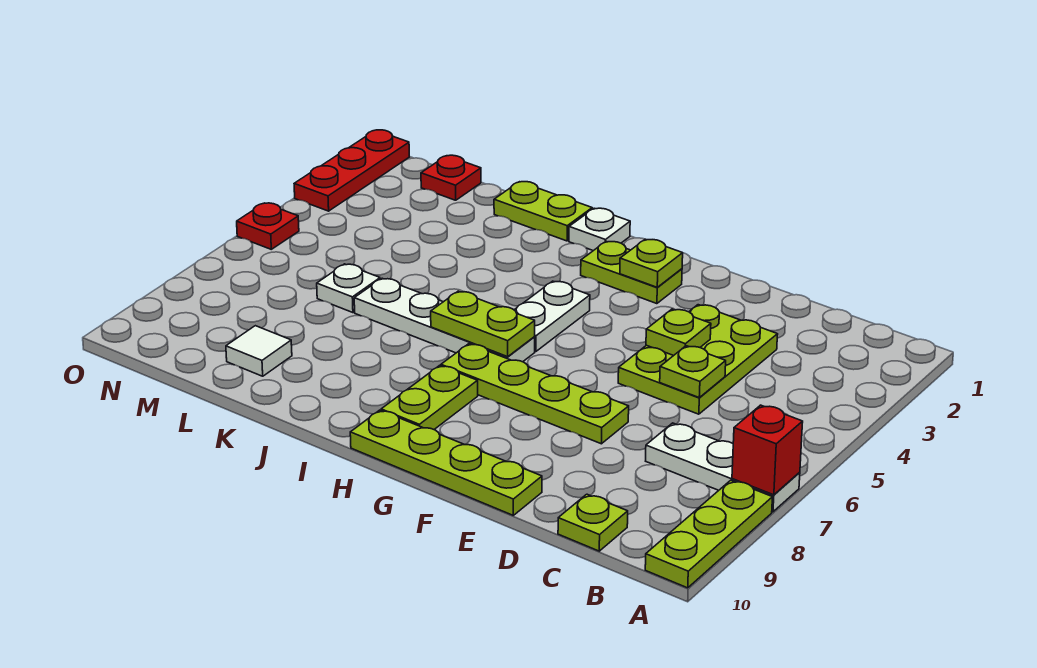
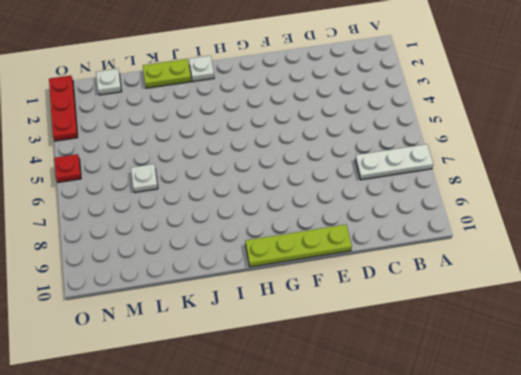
white plate M1 level 1 -> red plate M1 level 1
none -> lime plate A8:A10 level 1
none -> lime plate C10 level 1
none -> lime plate D3:E5 level 1

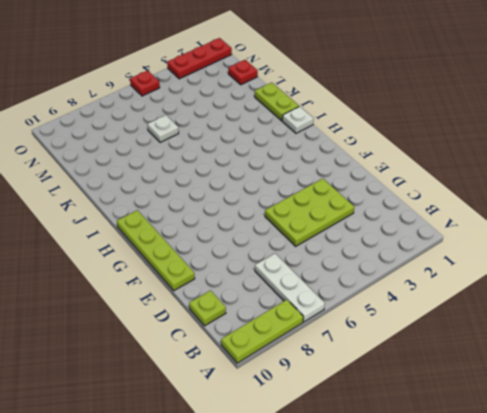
none -> lime plate E7:H7 level 1
none -> lime plate G2:H2 level 1
none -> white plate H4:H5 level 1

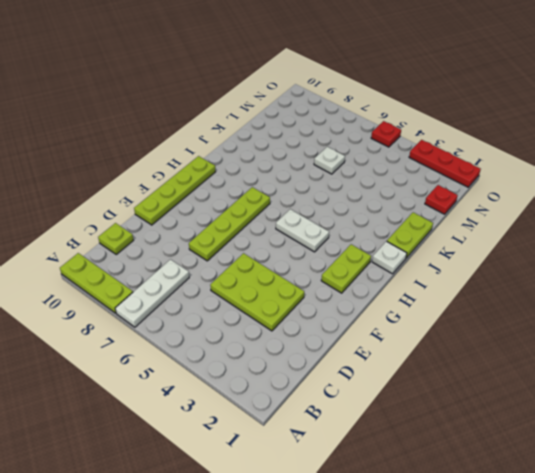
none -> white plate H6:K6 level 1
none -> lime plate H8:H9 level 1
none -> white tile L9 level 1

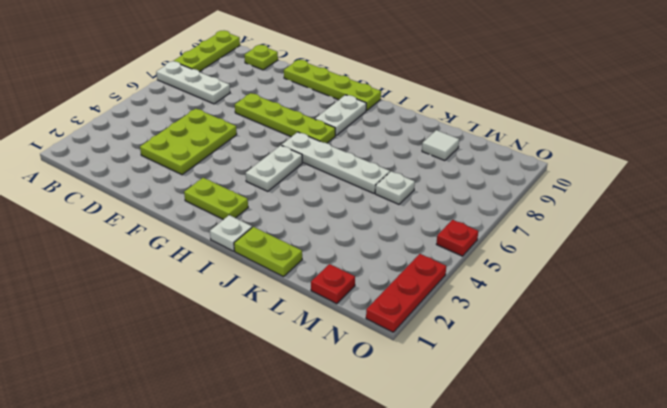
white plate H8:H9 level 1 -> lime plate H8:H9 level 1
none -> red brick A7 level 2
none -> lime plate D5 level 2
none -> lime plate E4 level 2

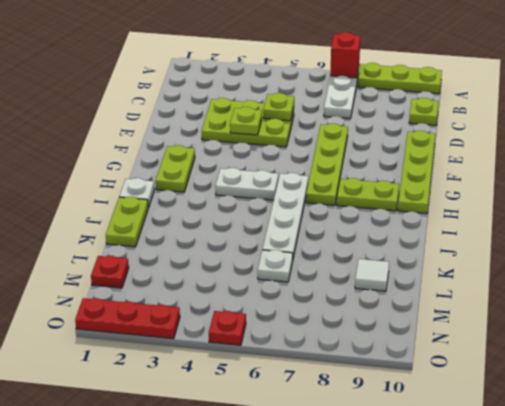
none -> lime plate G2 level 2
none -> lime plate H6:I6 level 2

